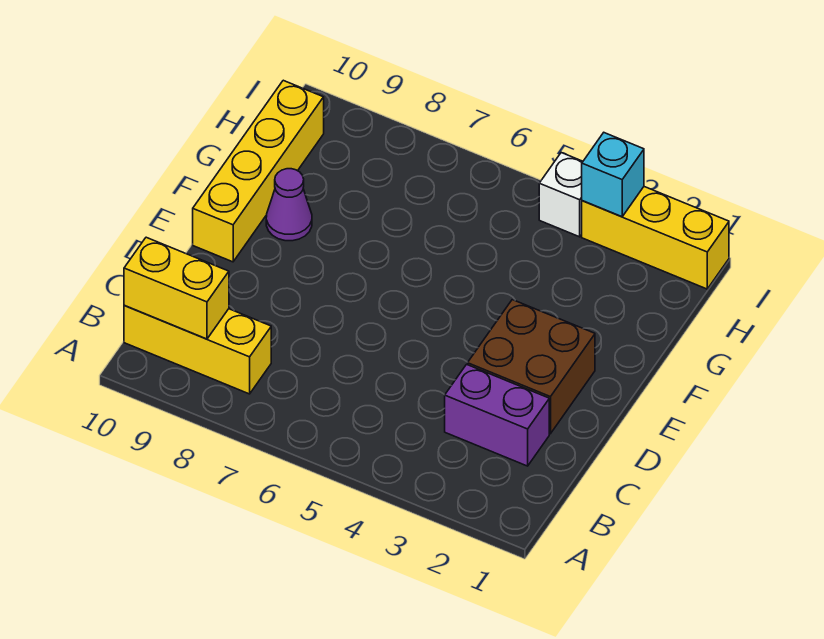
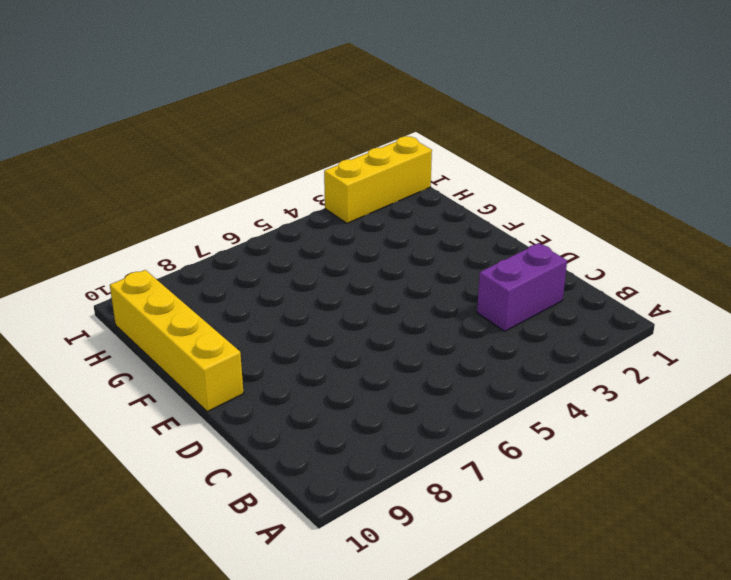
none -> yellow brick B8:B10 level 1
none -> brown brick D2:E3 level 1

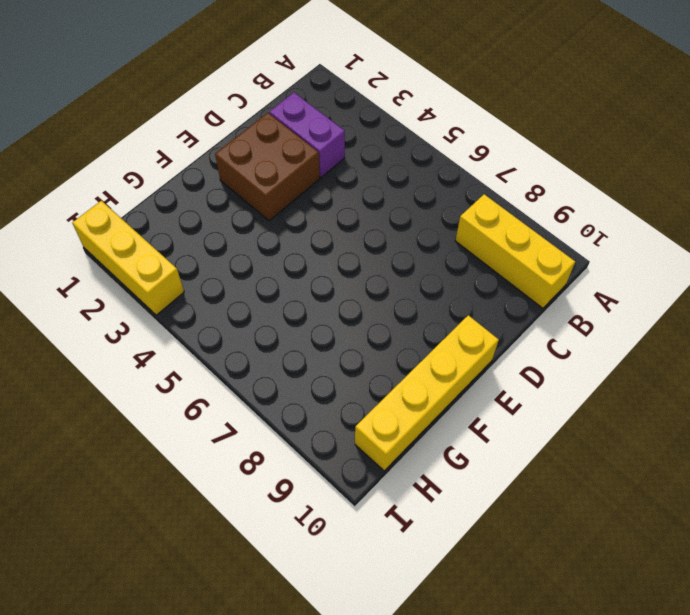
none -> purple cone F9 level 1
none -> white brick I4 level 1

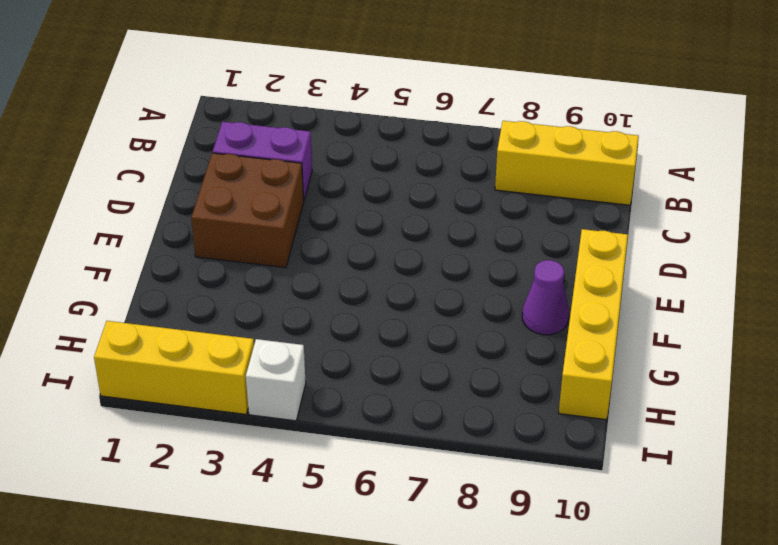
none -> yellow brick B9:B10 level 2
none -> cyan brick I3 level 2

